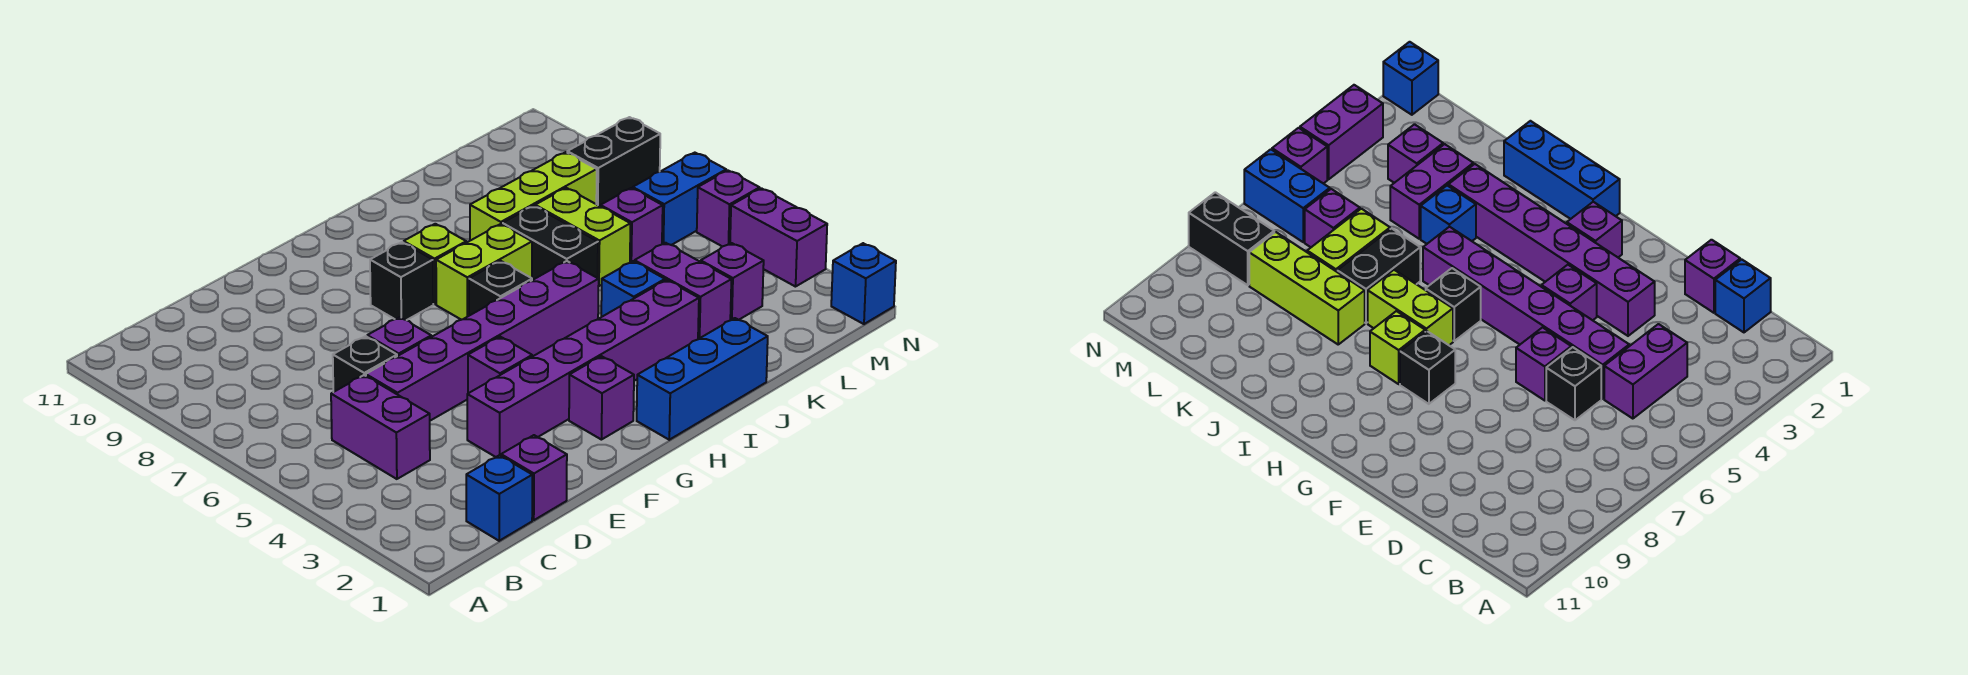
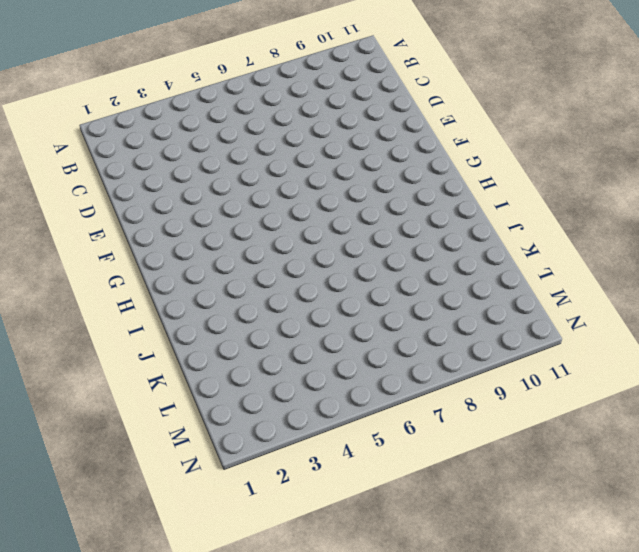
none -> blue brick C1 level 1
none -> purple brick C4:C5 level 1
none -> purple brick D1 level 1

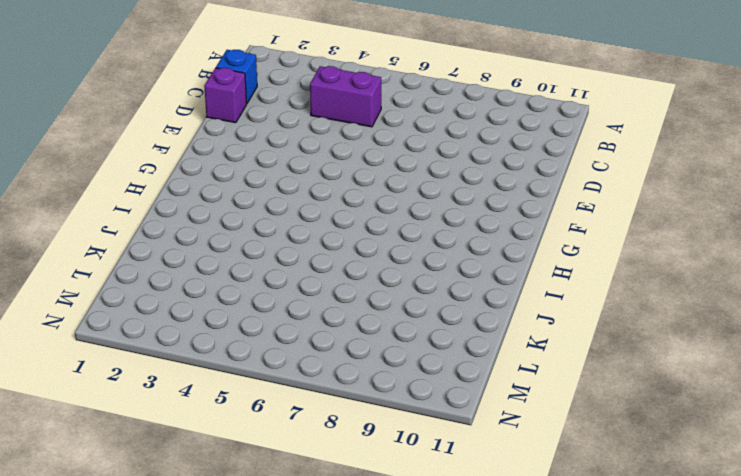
none -> purple brick D5:I5 level 1
none -> black brick D6 level 1
none -> purple brick E3:J3 level 1

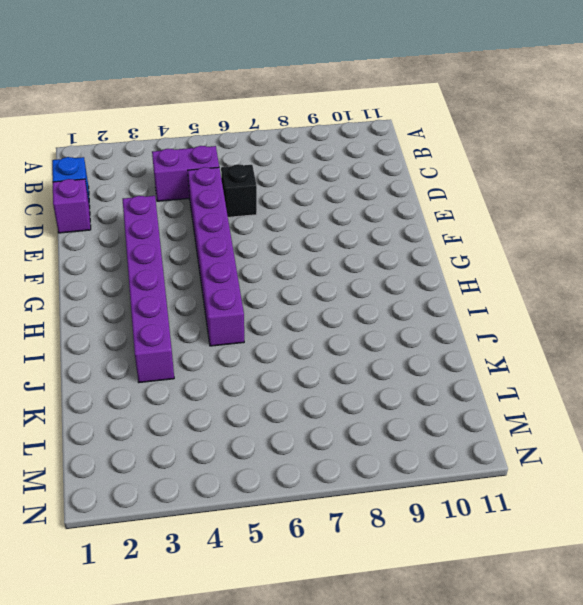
none -> purple brick E6 level 1
none -> purple brick F4 level 1
none -> purple brick G2 level 1

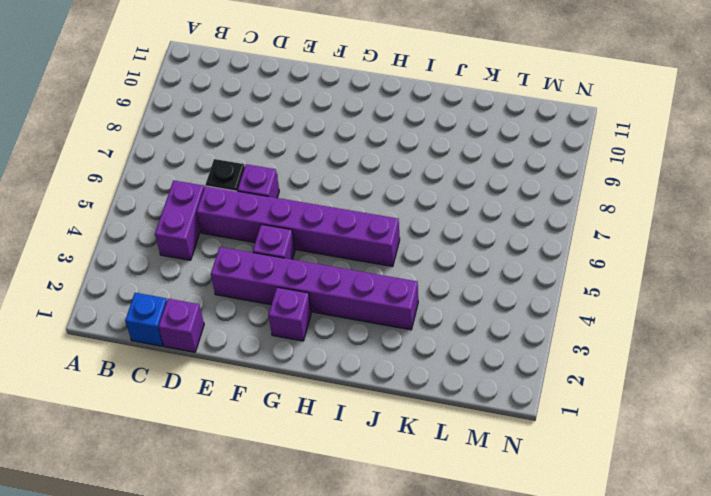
none -> black brick G8 level 1
none -> blue brick H1:J1 level 1
none -> black brick H6 level 1

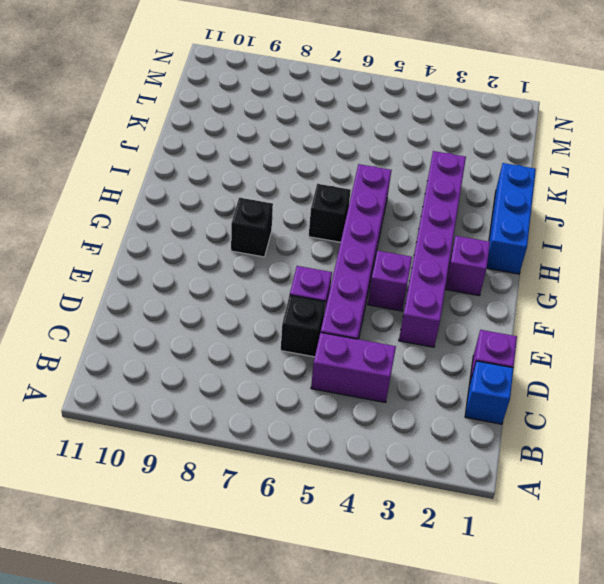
none -> lime brick H7:I7 level 1
none -> lime brick H8 level 1
none -> blue brick J4 level 1

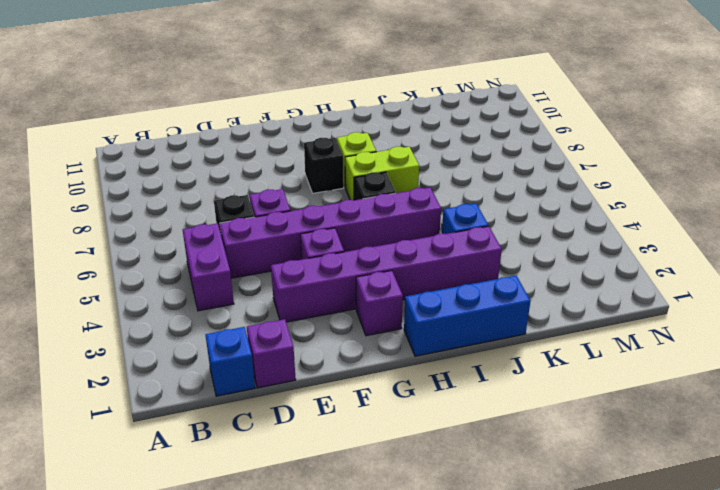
none -> black brick J6:J7 level 1
none -> lime brick J8:L8 level 1
none -> purple brick K3:K4 level 1

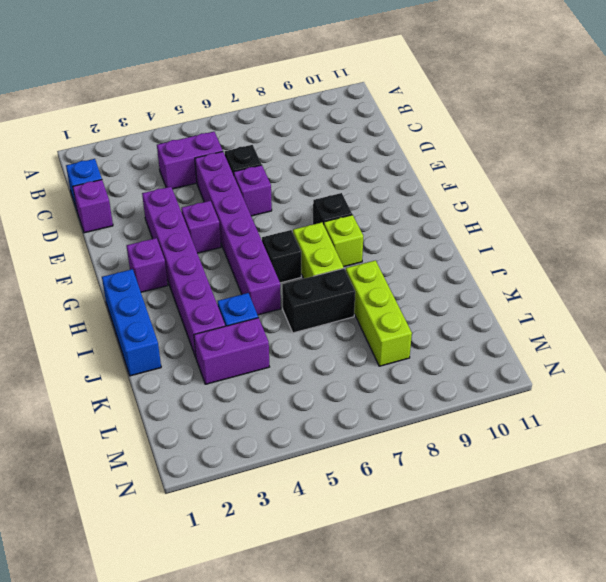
none -> lime brick K6:K7 level 1
none -> purple brick L3 level 1
none -> purple brick L6 level 1

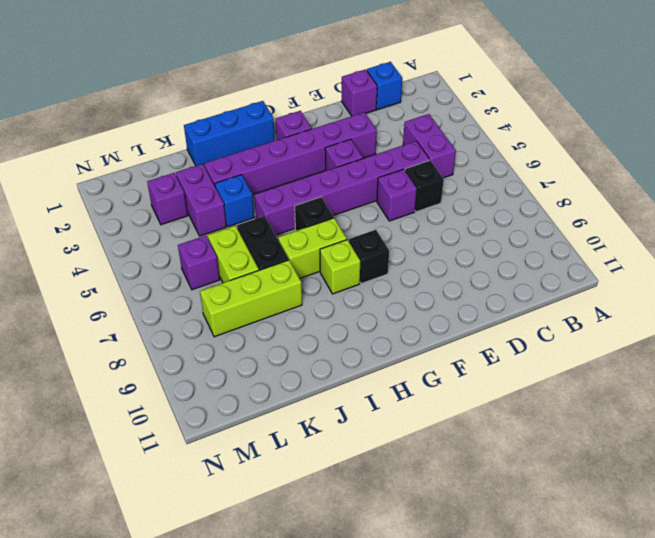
none -> blue brick M6:N6 level 1
none -> black brick M8:N8 level 1
none -> blue brick N1 level 1

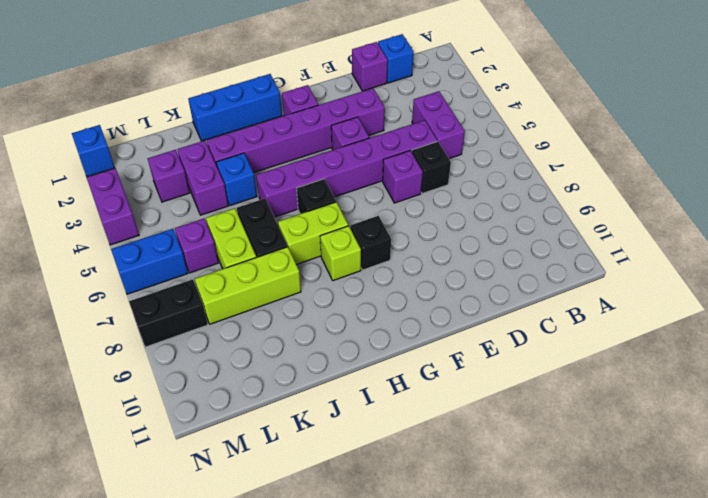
none -> purple brick N5 level 1

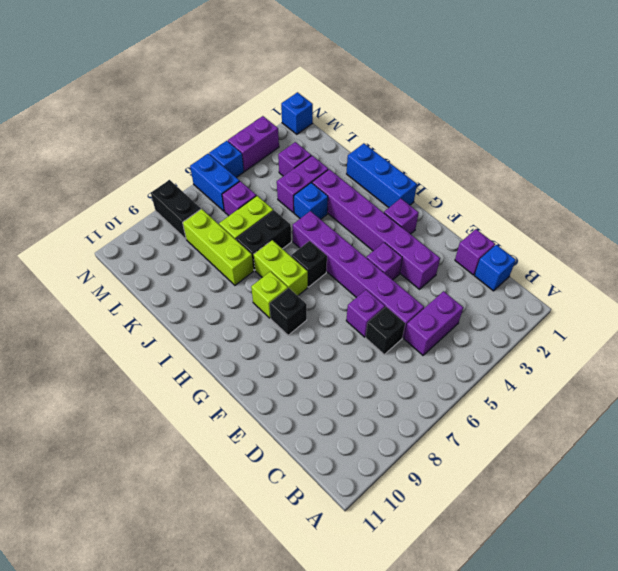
blue brick N5 level 1 -> purple brick N5 level 1

